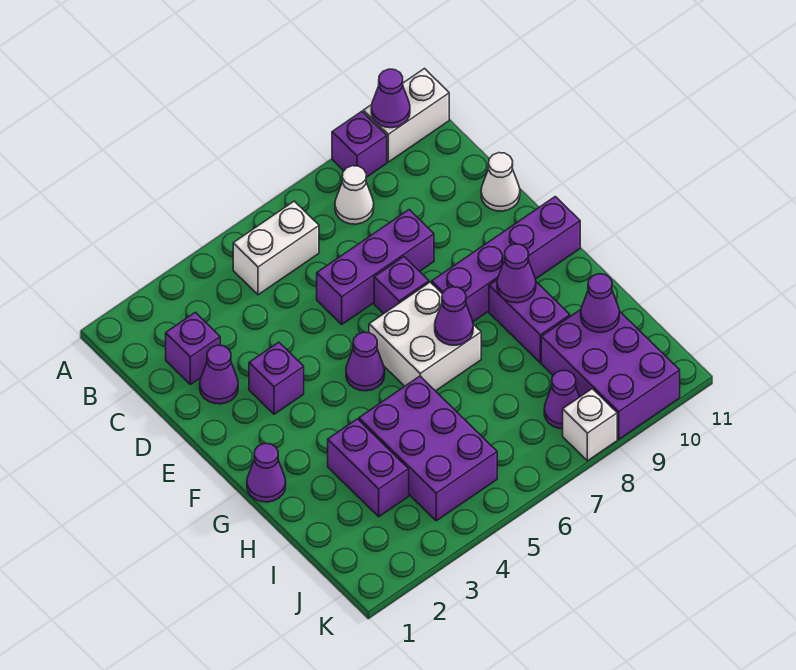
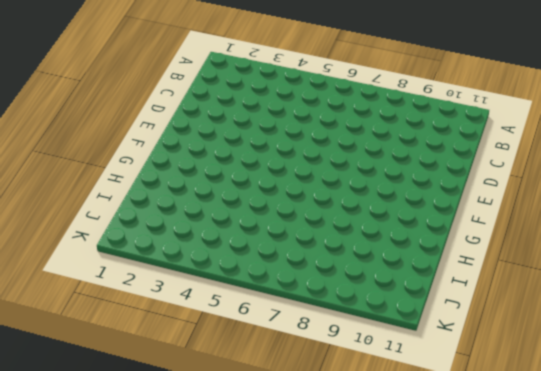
none -> purple brick A9 level 1
none -> white brick A10:A11 level 1
none -> white brick B5:B6 level 1

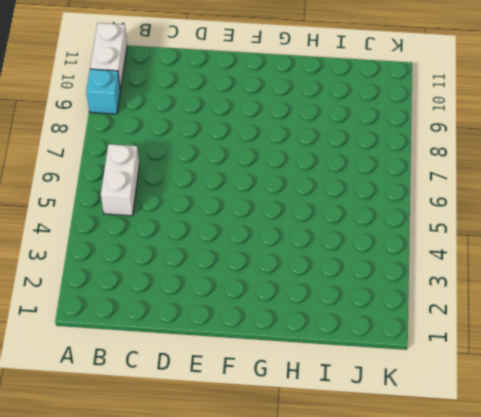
cyan brick A9 level 1 -> purple brick A9 level 1
none -> white cone B8 level 1
none -> purple brick C2 level 1
none -> purple cone D2 level 1

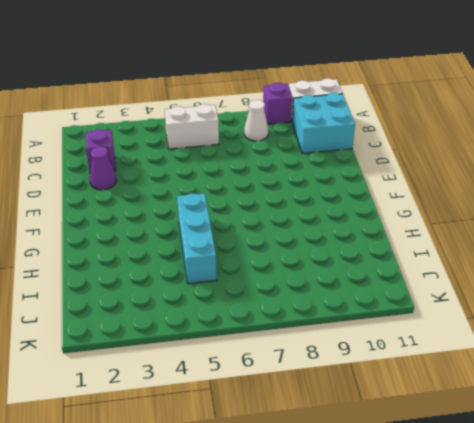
cyan brick B10:C11 level 1 -> none
cyan brick G5:I5 level 1 -> purple brick H4:J5 level 1
none -> purple brick D6:D8 level 1
none -> white cone D11 level 1
none -> purple brick E3 level 1

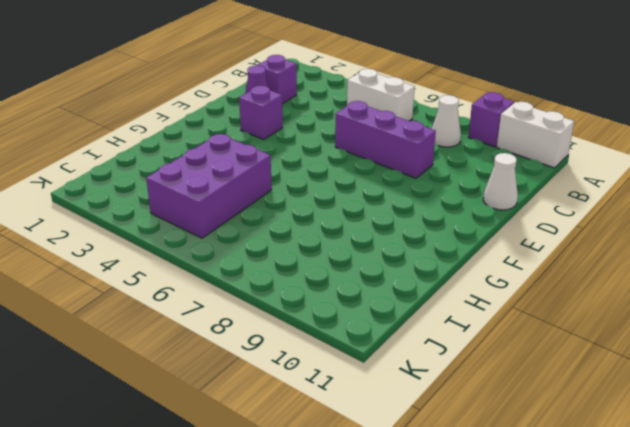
none -> purple brick E7 level 1
none -> purple cone F5 level 1
none -> white brick F6:G7 level 1

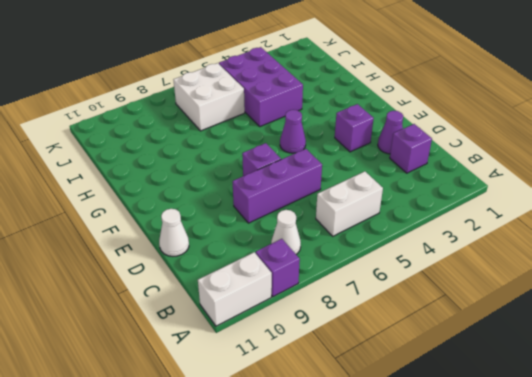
white brick I6:J7 level 1 -> white brick F6:G7 level 1
none -> purple brick F8:F11 level 1
none -> purple cone G1 level 1
none -> purple brick G9:H9 level 1

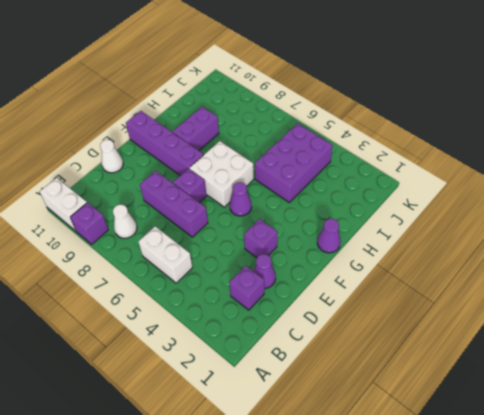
none -> purple brick H3:I3 level 1
none -> purple brick I9:K10 level 1
none -> purple cone J8 level 1

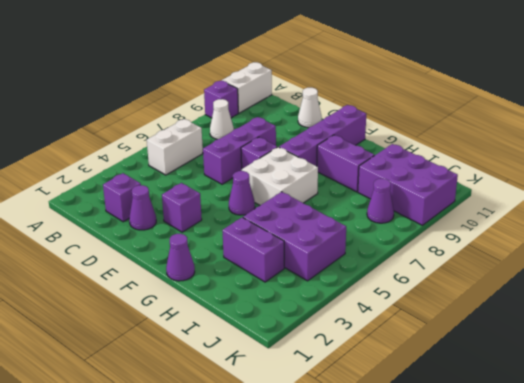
none -> white brick K8 level 1
none -> purple cone A10 level 2
none -> purple cone G7 level 2

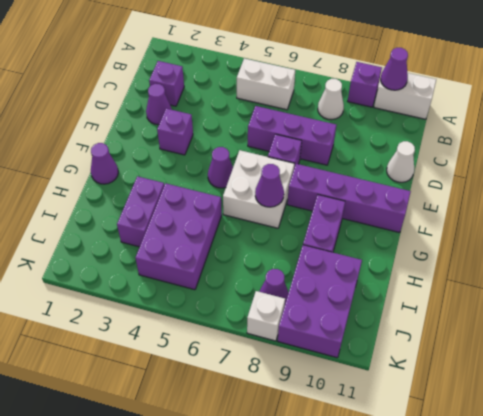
none -> purple cone G9 level 2
none -> purple cone I10 level 2

